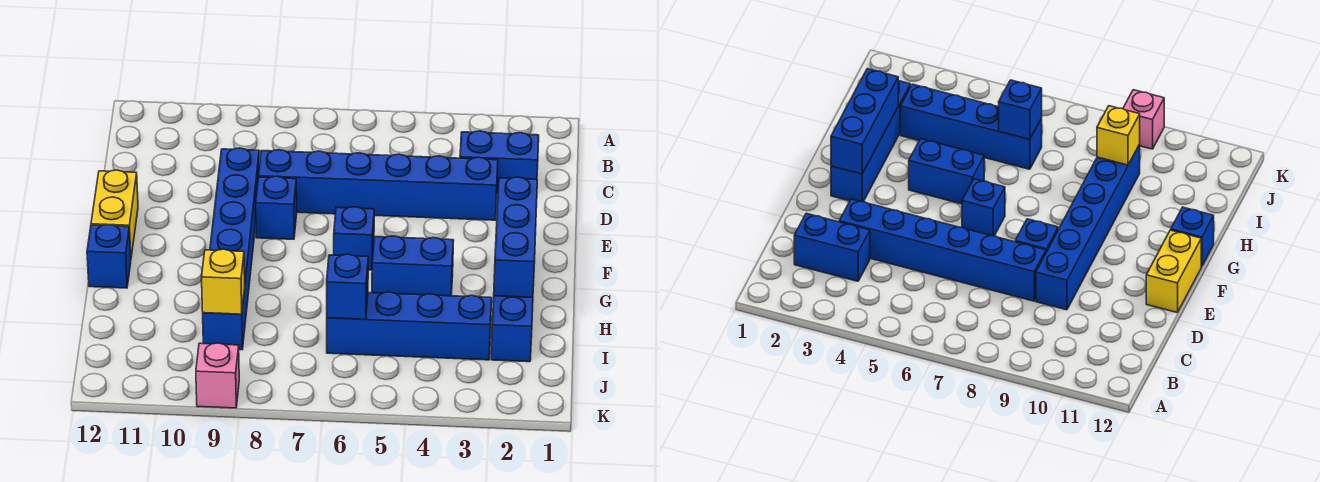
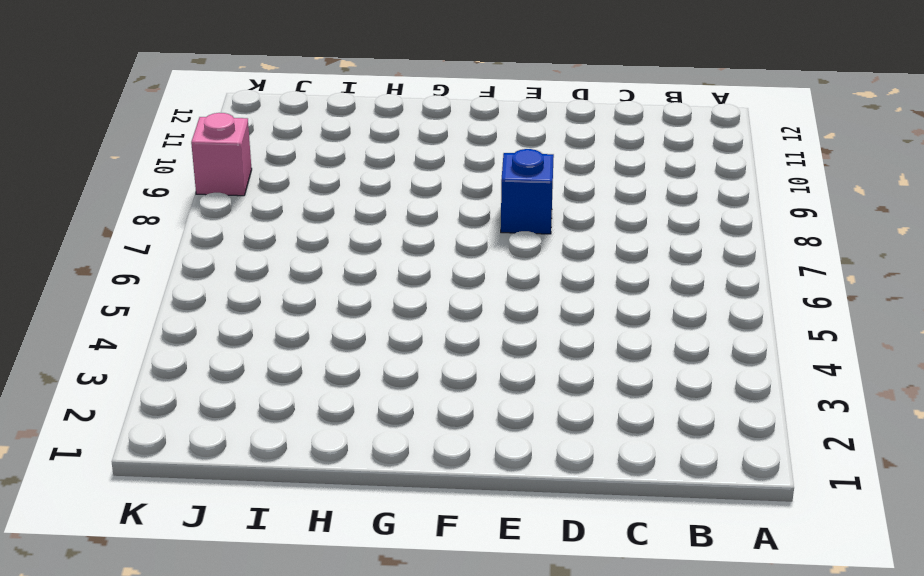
none -> blue brick C2:C3 level 1
none -> blue brick D3:D8 level 1
none -> blue brick D9:I9 level 1

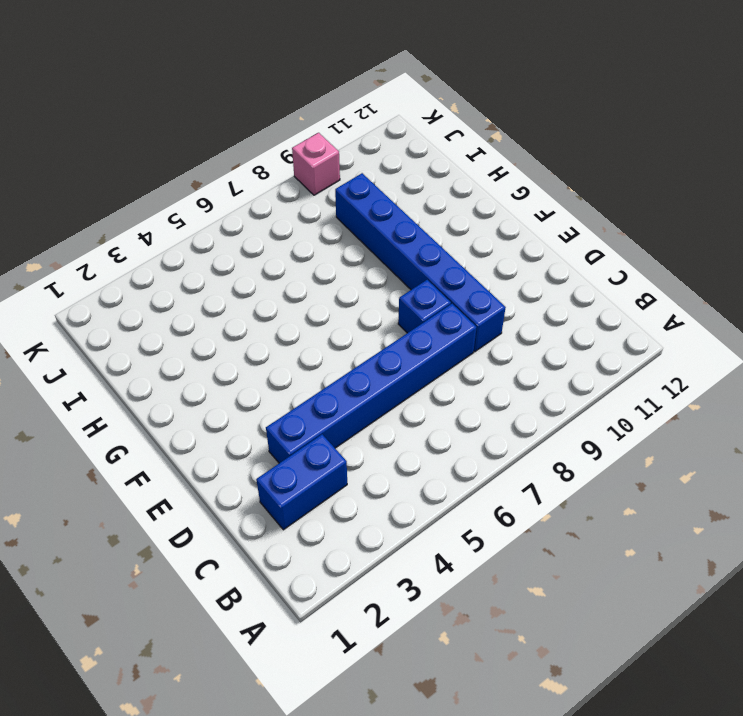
none -> yellow brick E12:F12 level 1
none -> blue brick F2:I2 level 1
none -> blue brick F6 level 1

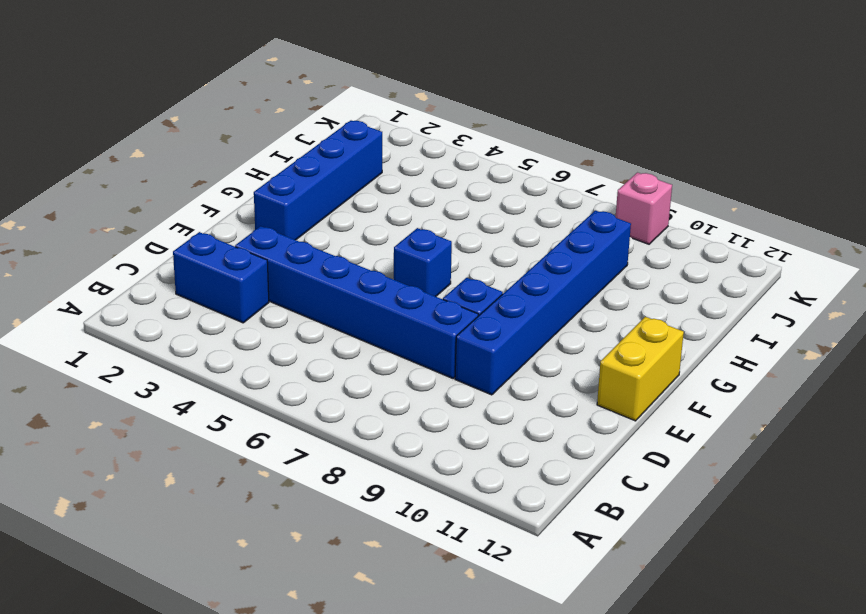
none -> blue brick G4:G5 level 1
none -> blue brick G12 level 1
none -> blue brick I3:I6 level 1

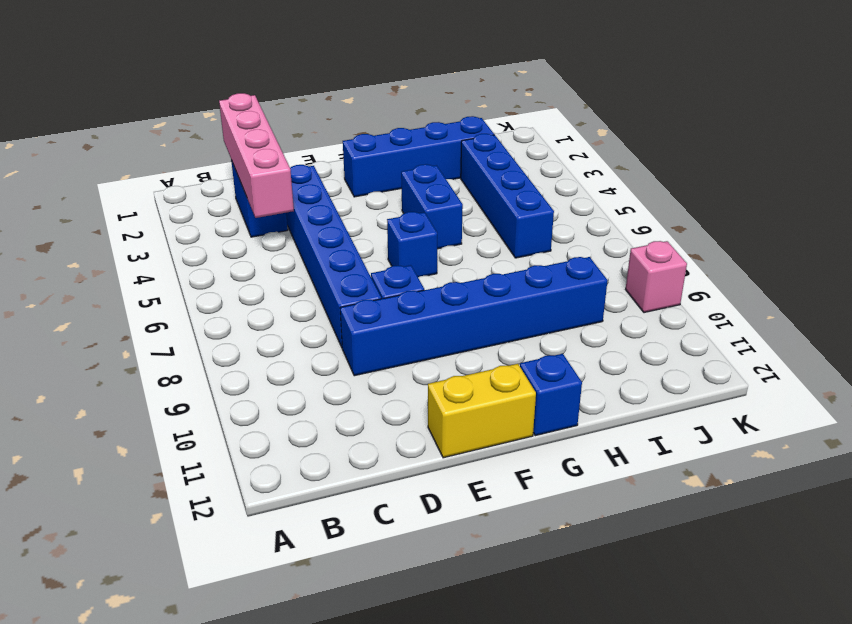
pink brick C1:C4 level 2 -> none
none -> blue brick F2:H2 level 2
none -> blue brick I6 level 2
none -> yellow brick I9 level 2

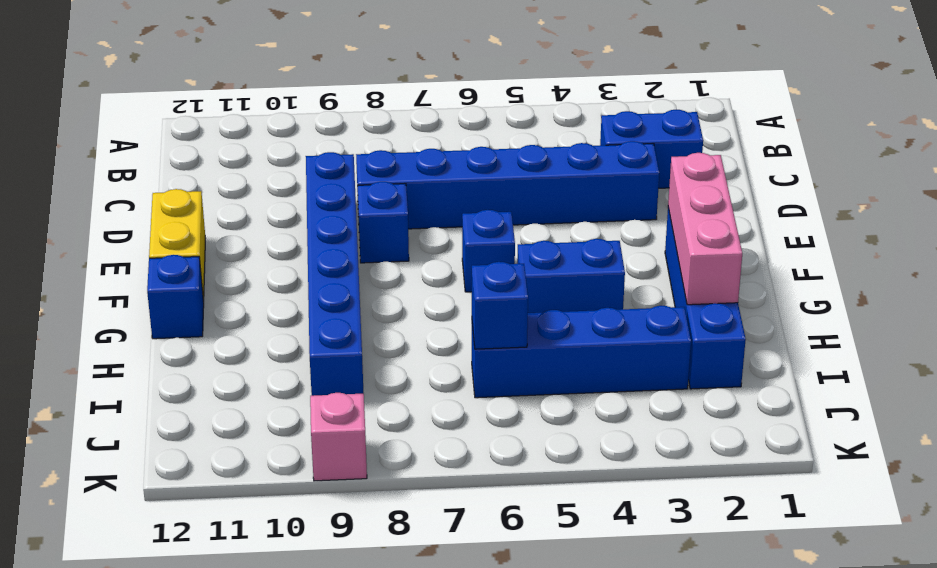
pink brick F2:H2 level 2 -> blue brick F2:H2 level 2
none -> yellow brick I9 level 2

